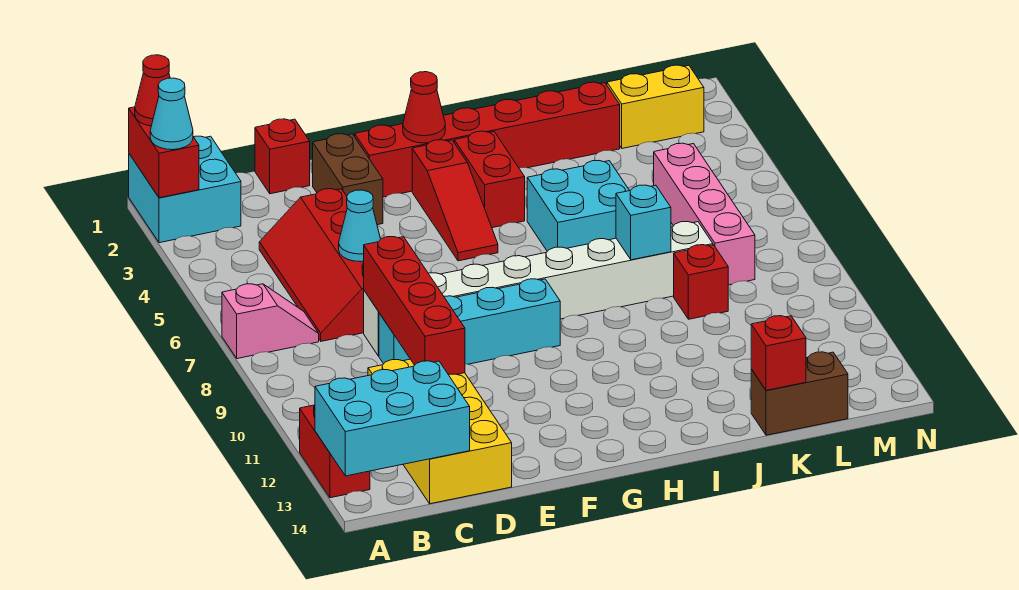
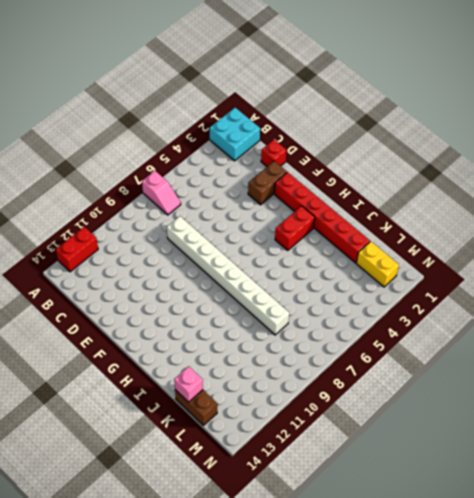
pink brick K14 level 2 -> red brick K14 level 2
none -> red slope C4:D7 level 1 top D
none -> yellow brick C11:D14 level 1
none -> cyan brick D9:G9 level 1

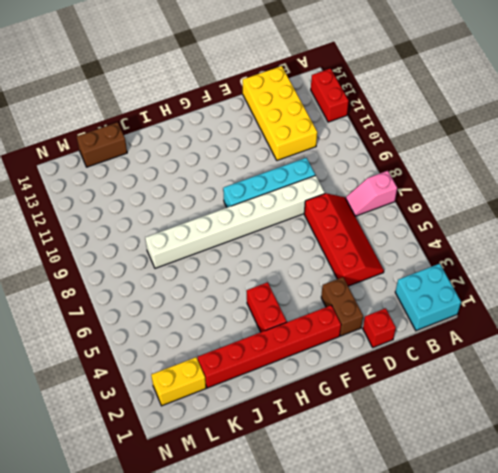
none -> red slope G3:G5 level 1 top 3
none -> cyan brick I5:J6 level 1
none -> red brick K9 level 1

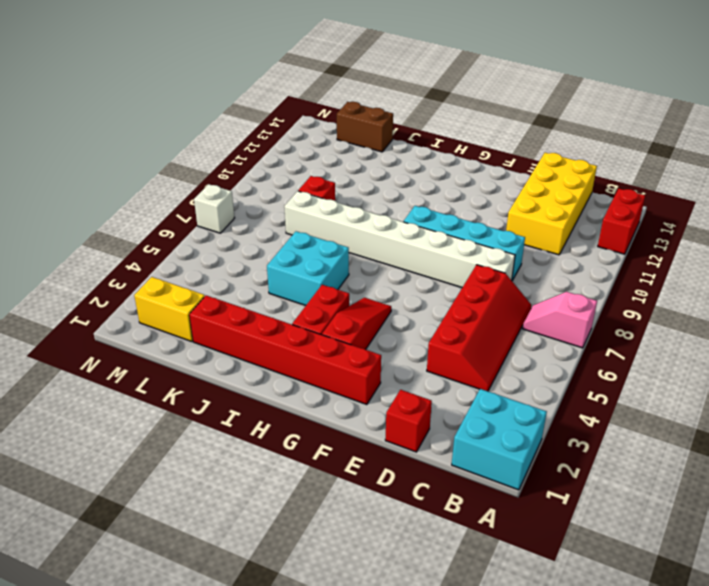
white brick N7 level 1 -> none
none -> brown brick E2:E3 level 1
none -> pink brick L5:L8 level 1
none -> red brick A1:A2 level 2

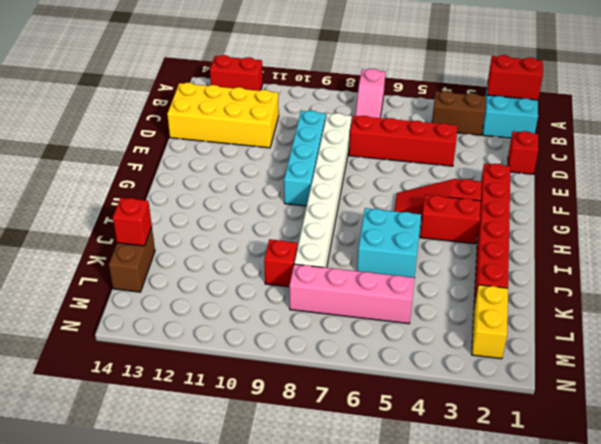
brown brick B3:B4 level 1 -> brown brick E2:E3 level 1
none -> cyan brick A13:C14 level 2
none -> cyan cone D6 level 2
none -> red brick D8:D11 level 2

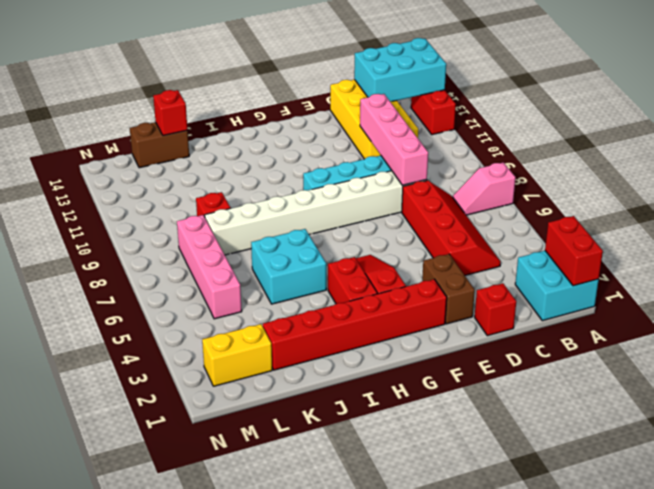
pink brick D8:D11 level 2 -> red brick D8:D11 level 2
none -> cyan cone D6 level 2
none -> red cone G2 level 2
none -> cyan brick J8 level 2

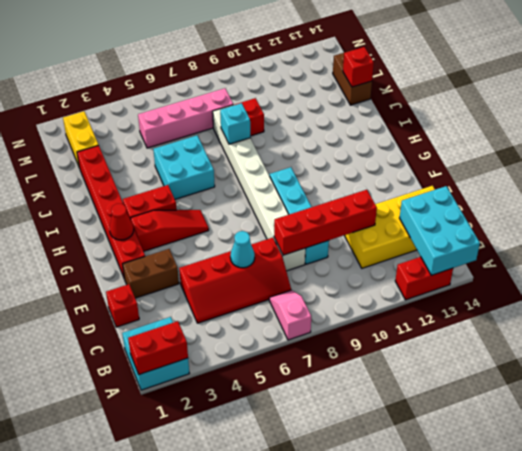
none -> red cone A1 level 3
none -> cyan cone A2 level 3

